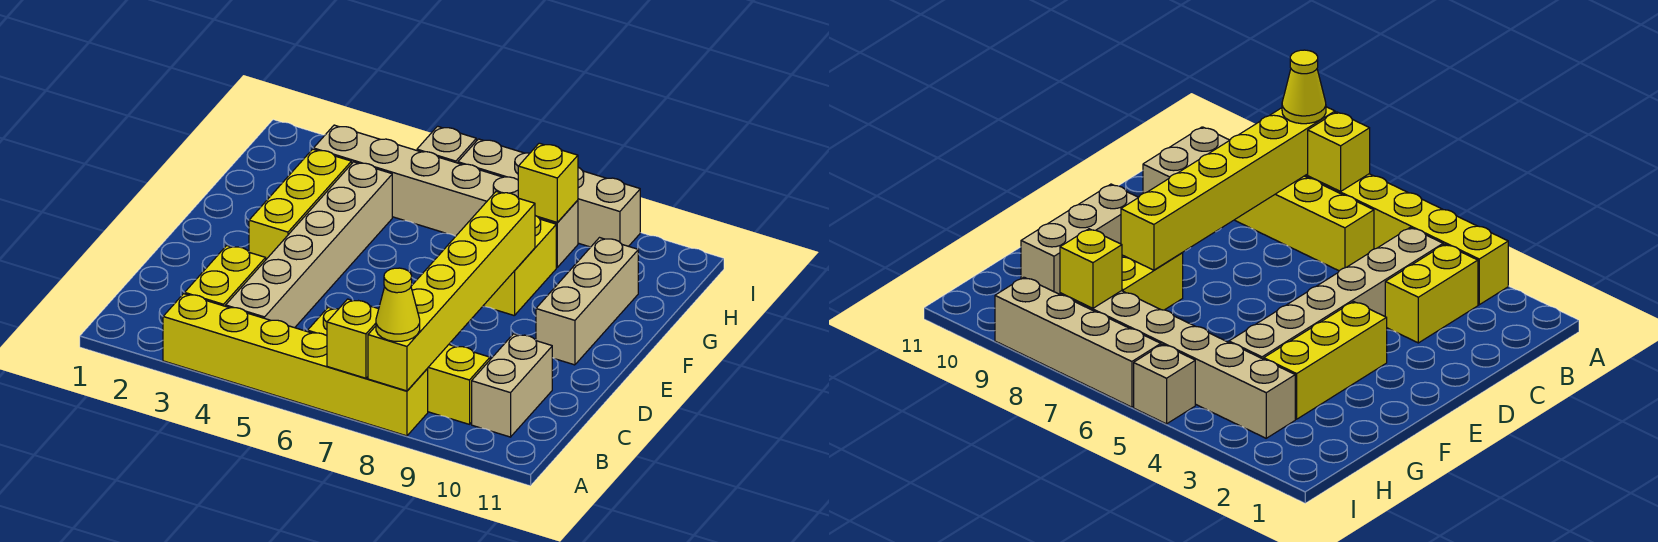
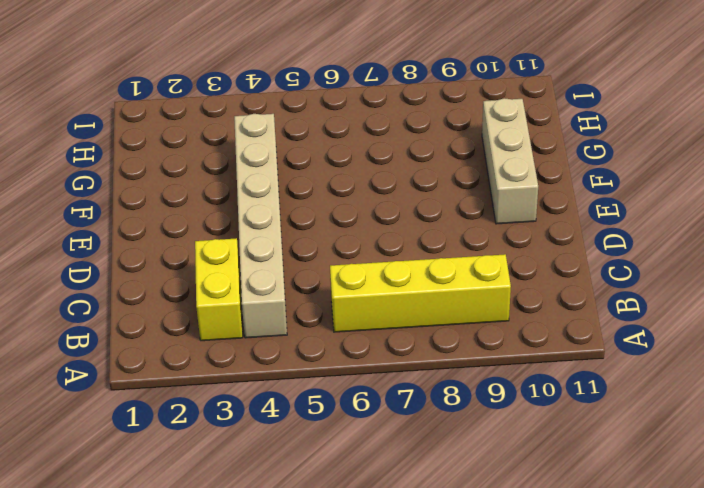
none -> yellow brick A3:A8 level 1
none -> tan brick B10:C10 level 1
none -> yellow brick E3:G3 level 1

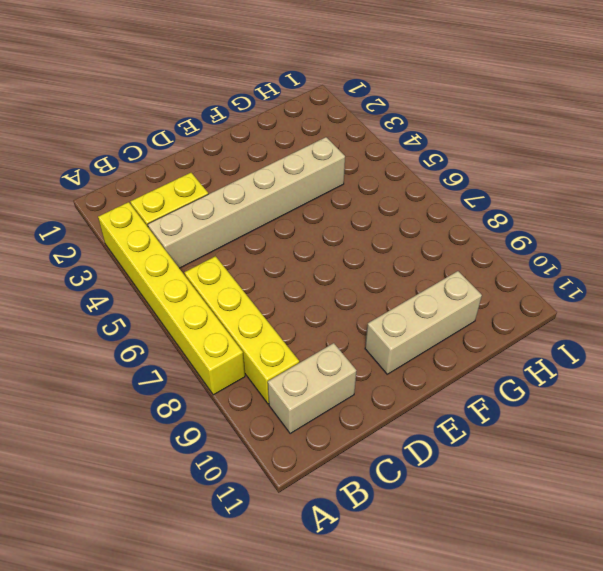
none -> yellow brick E3:G3 level 1
none -> yellow brick F8:G8 level 1
none -> tan brick H3:H8 level 1

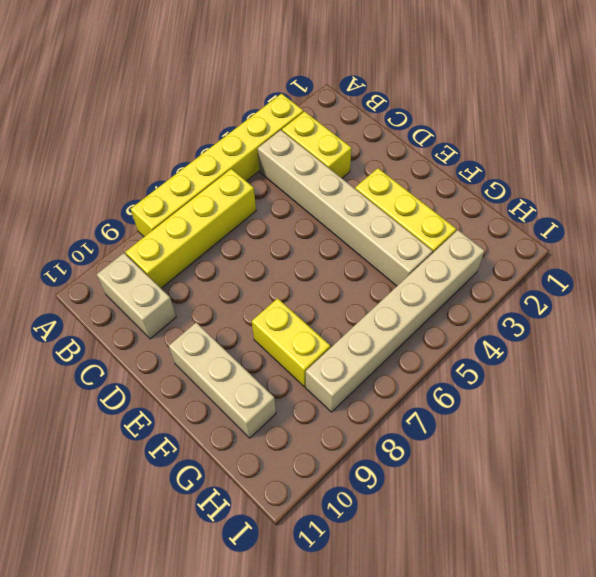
none -> tan brick I5 level 1
none -> tan brick I6:I9 level 1
none -> yellow brick A7 level 2

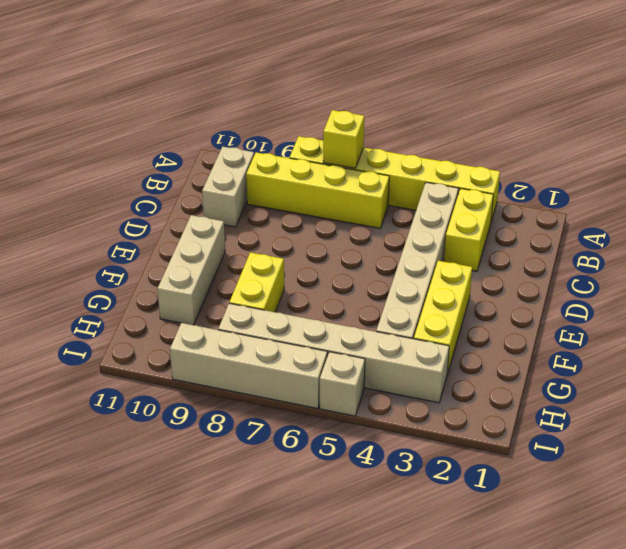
none -> yellow brick A8:F8 level 2
none -> yellow brick H8 level 2
none -> yellow cone A8 level 3

